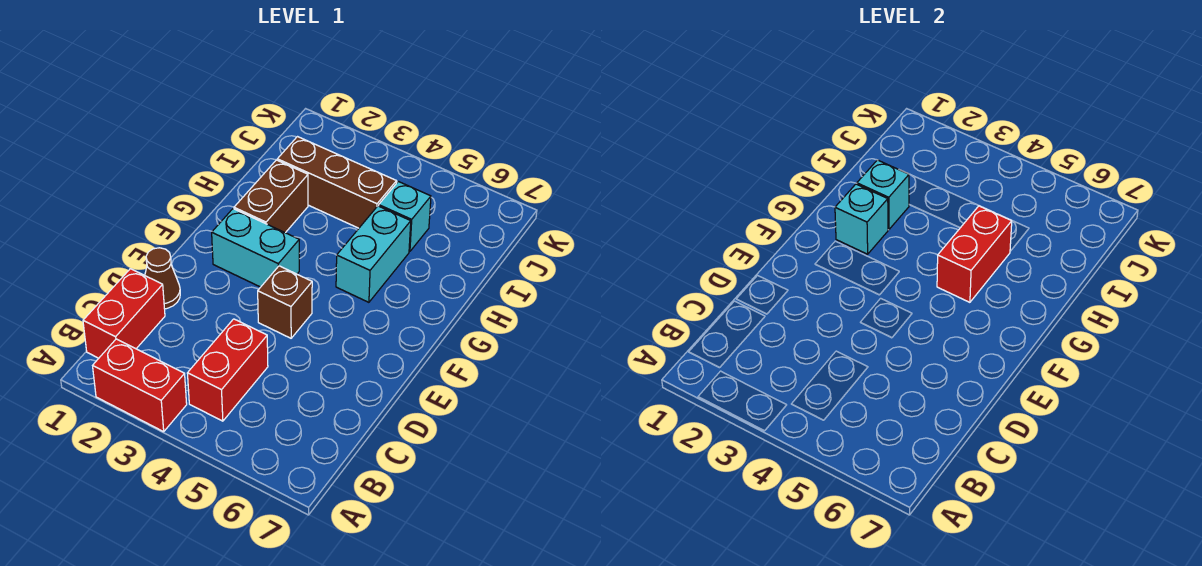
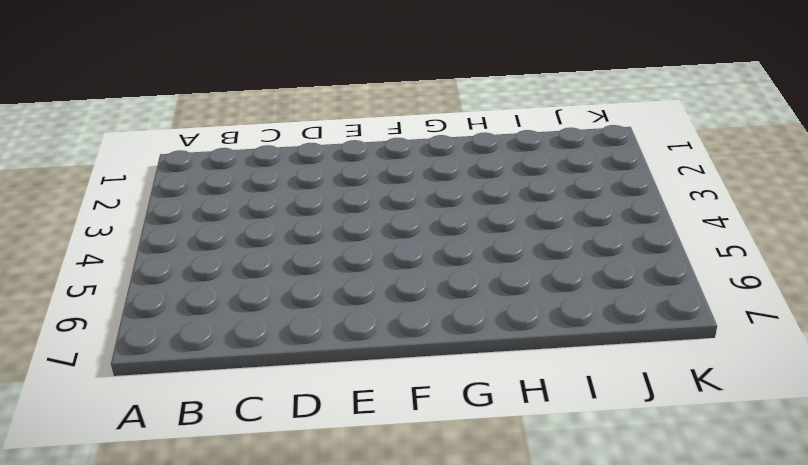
none -> red brick A2:A3 level 1
none -> red brick B1:C1 level 1
none -> red brick B4:C4 level 1

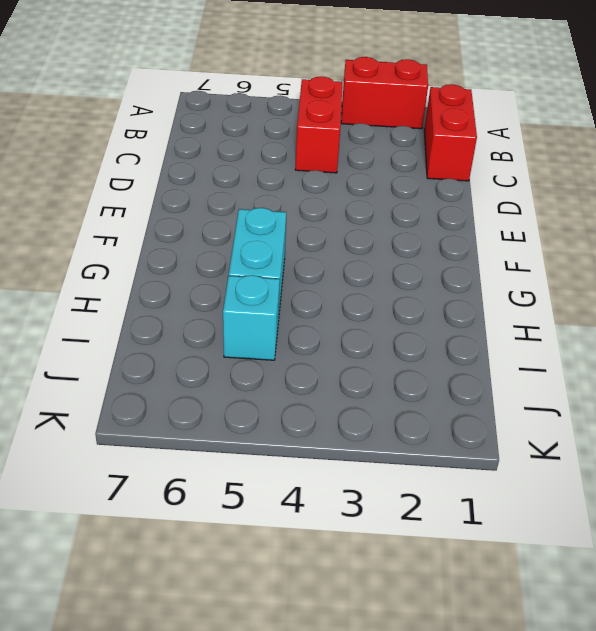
none -> brown cone D1 level 1
none -> brown brick E4 level 1
none -> cyan brick F2:F3 level 1

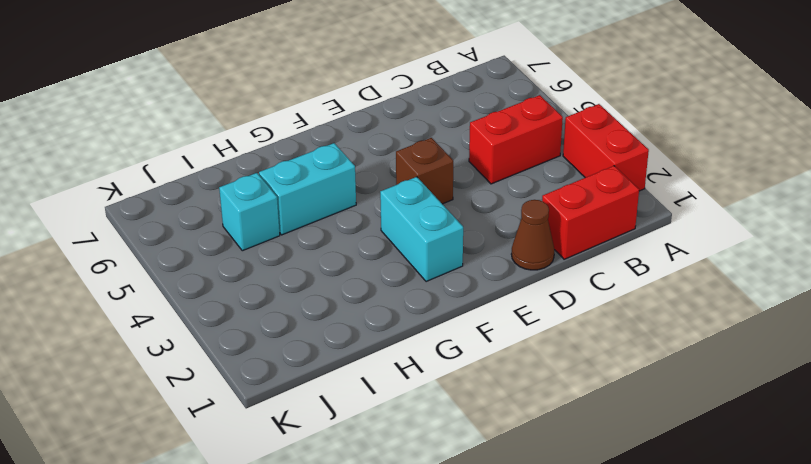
none -> brown brick G2:H2 level 1
none -> brown brick I2:I4 level 1
none -> cyan brick G2 level 2

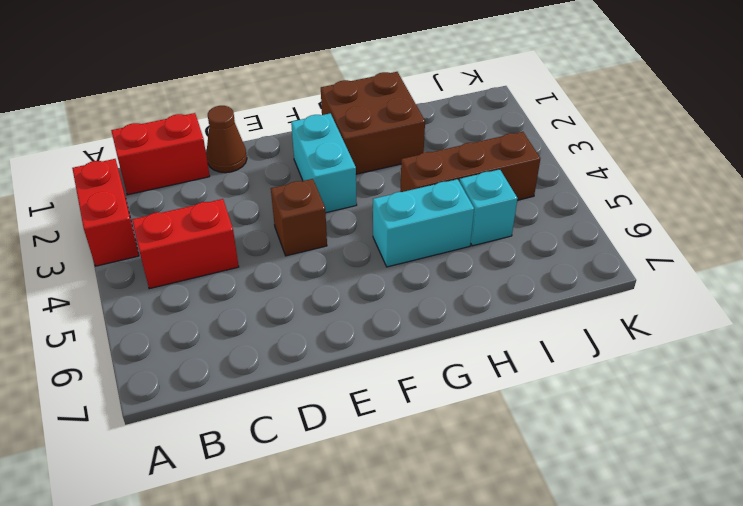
brown brick G1:H2 level 1 -> brown brick G2:H2 level 1
brown brick H4:J4 level 1 -> brown brick I2:I4 level 1
none -> cyan brick G2 level 2
none -> red brick G5:H5 level 2
none -> cyan brick H2 level 2

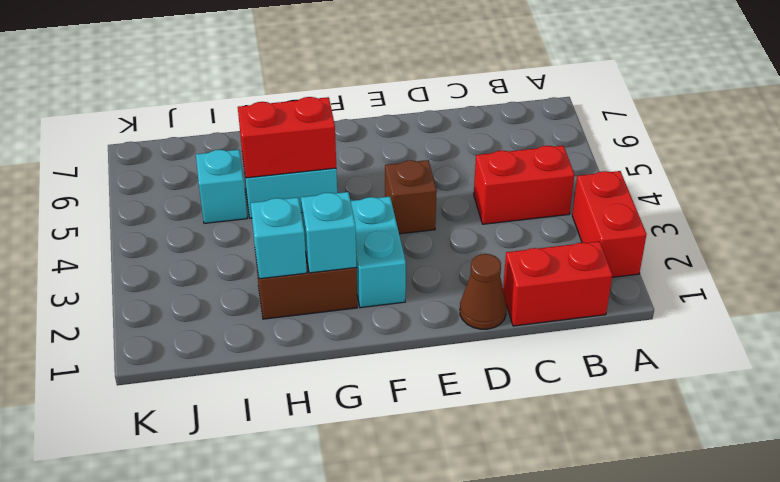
none -> brown brick I2:I4 level 1

